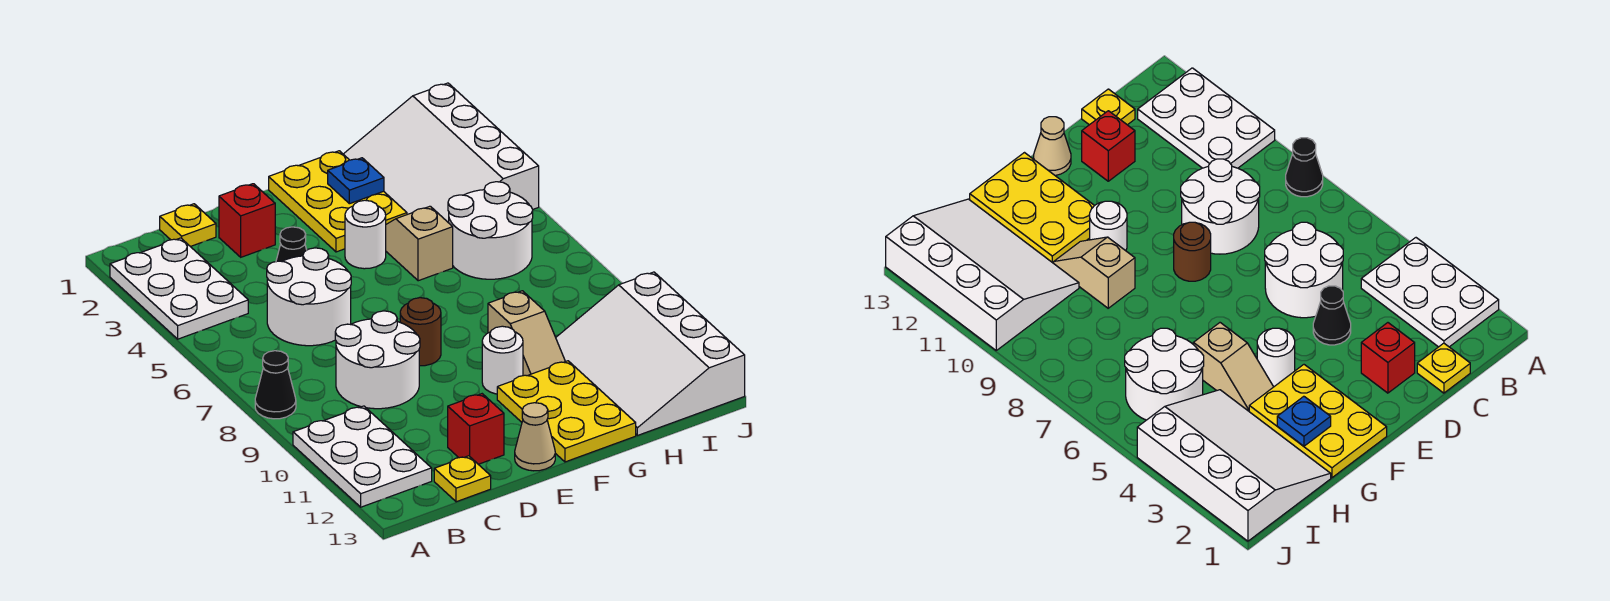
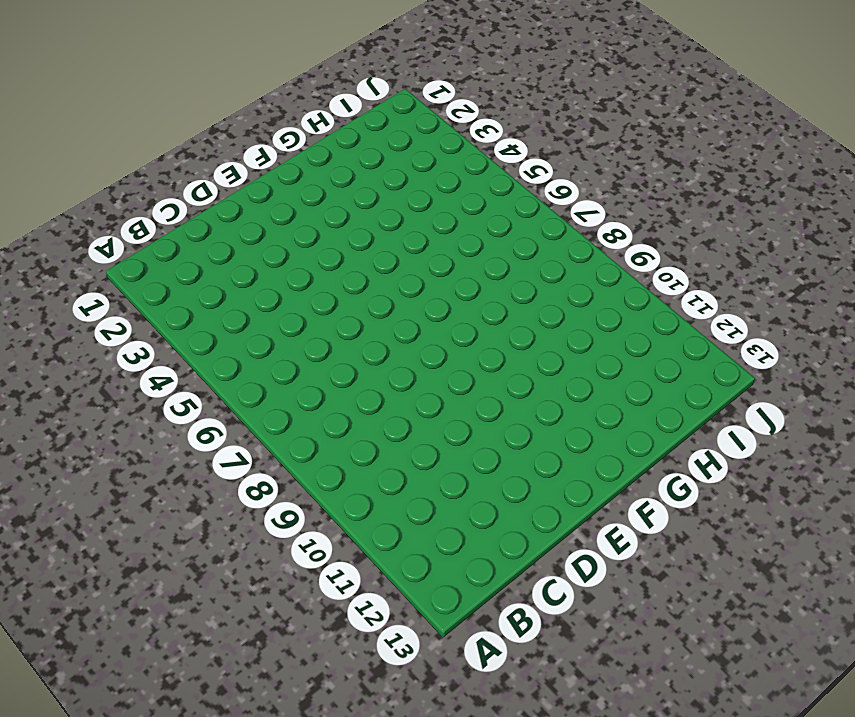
none -> white plate A2:B4 level 1
none -> black cone A8 level 1
none -> white plate A10:B12 level 1

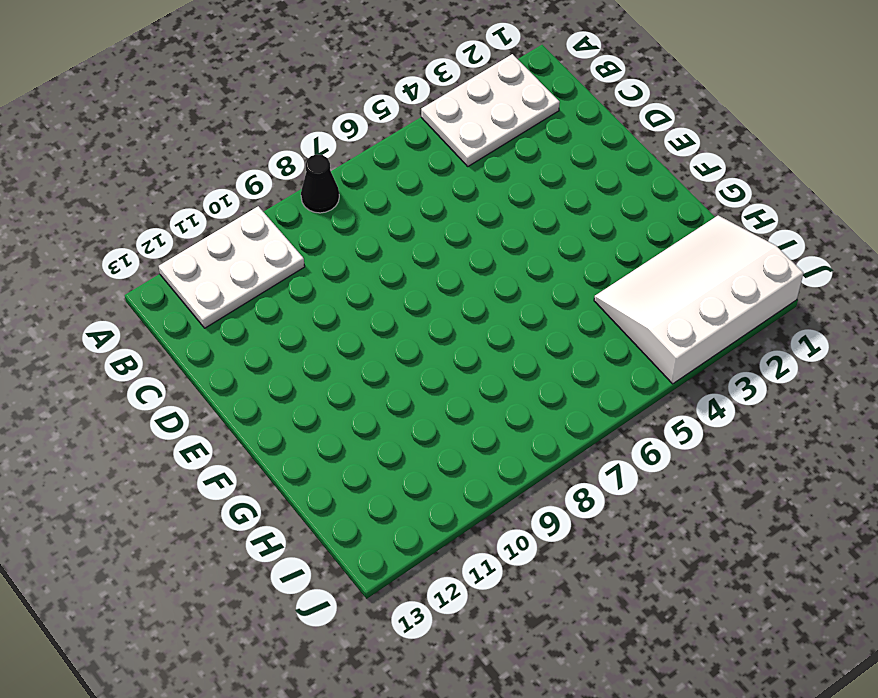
none -> yellow plate C1 level 1
none -> white round brick C5:D6 level 1
none -> white round brick C8:D9 level 1

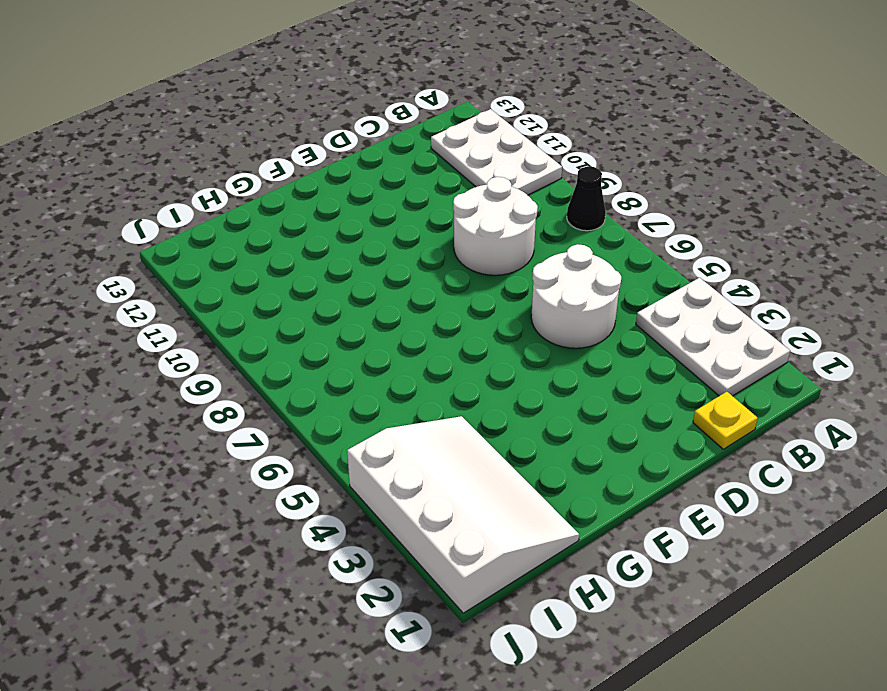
none -> yellow plate C13 level 1
none -> red brick D2 level 1
none -> black cone D4 level 1

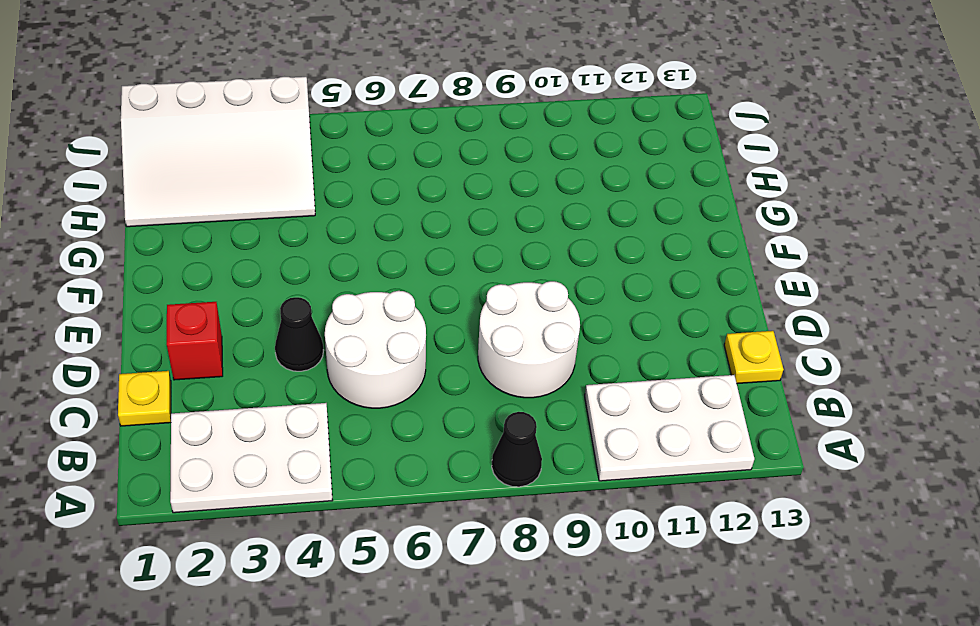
none -> red brick D12 level 1
none -> brown round brick E8 level 1
none -> tan cone E13 level 1

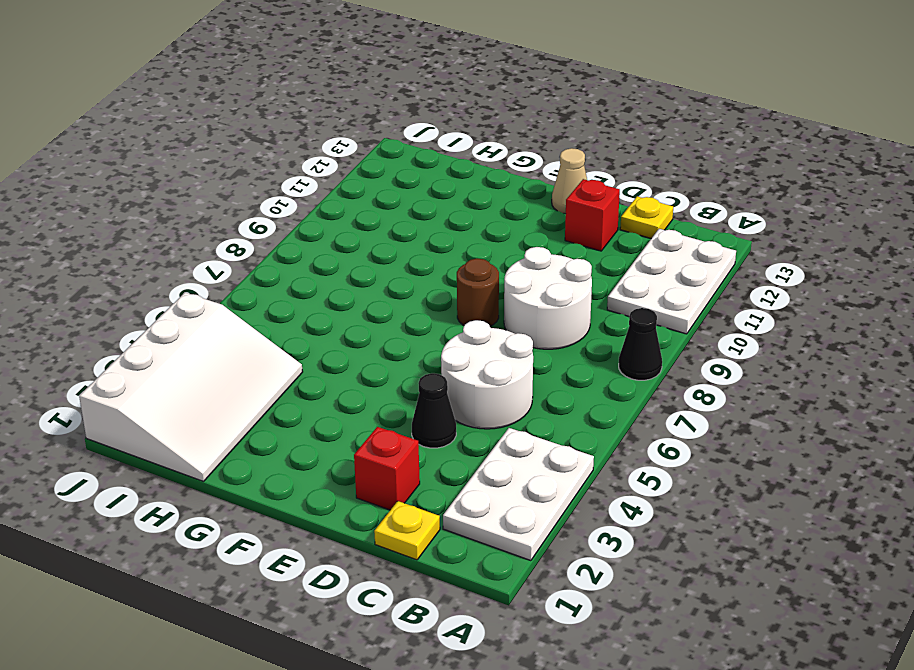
none -> yellow plate F1:G3 level 1
none -> white round brick F4 level 1
none -> white round brick F10 level 1

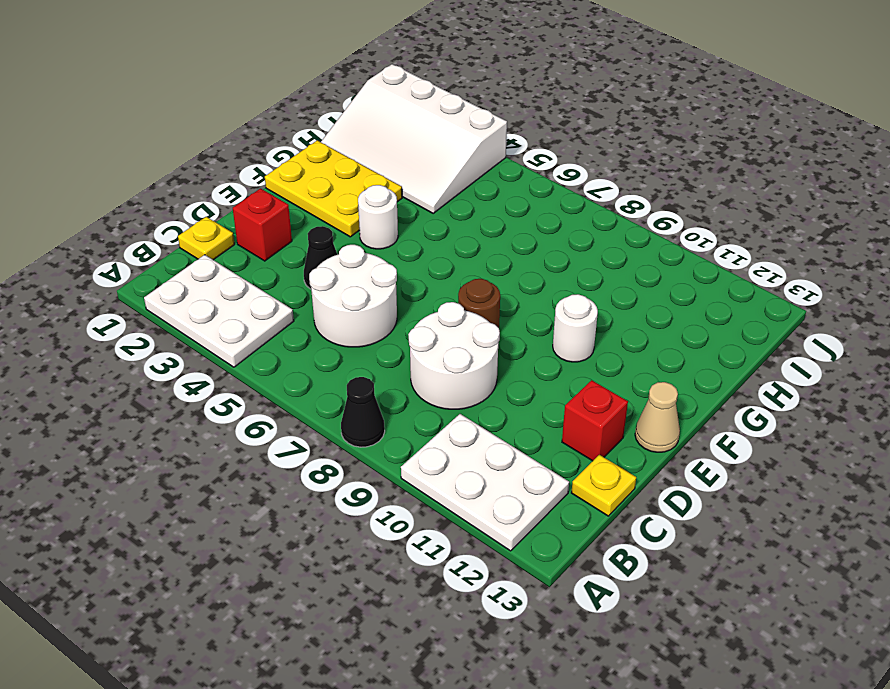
none -> yellow plate F11:G13 level 1
none -> tan slope G4:G5 level 1 top 5
none -> tan slope G9:G10 level 1 top 9

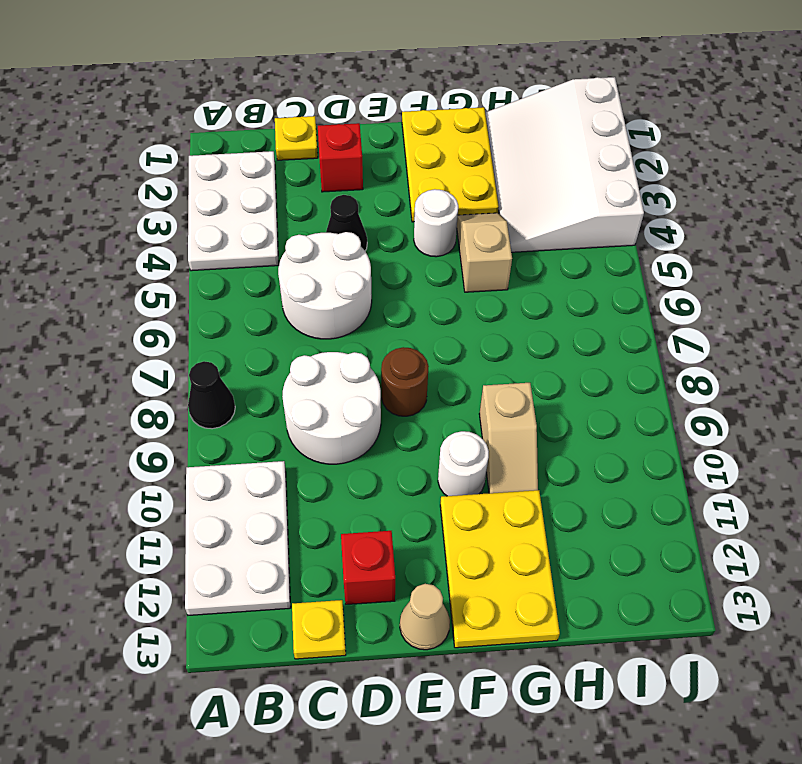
none -> white round brick H5:I6 level 1
none -> white slope H10:J13 level 1 top J
none -> blue plate G2 level 2

